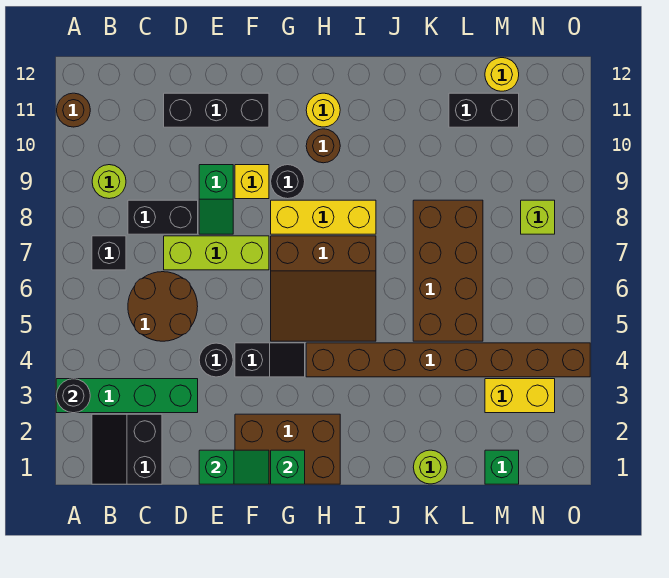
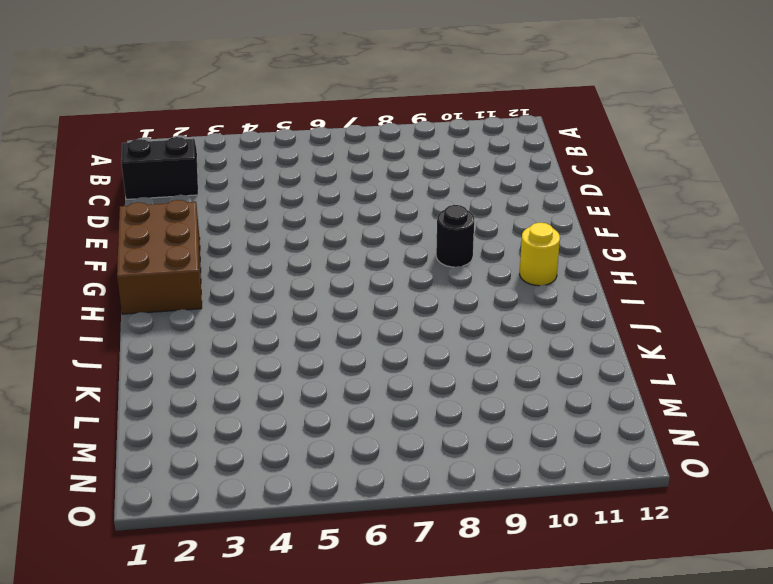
none -> green brick A3:D3 level 1
none -> brown round brick A11 level 1
none -> black brick B7 level 1
none -> lime round brick B9 level 1

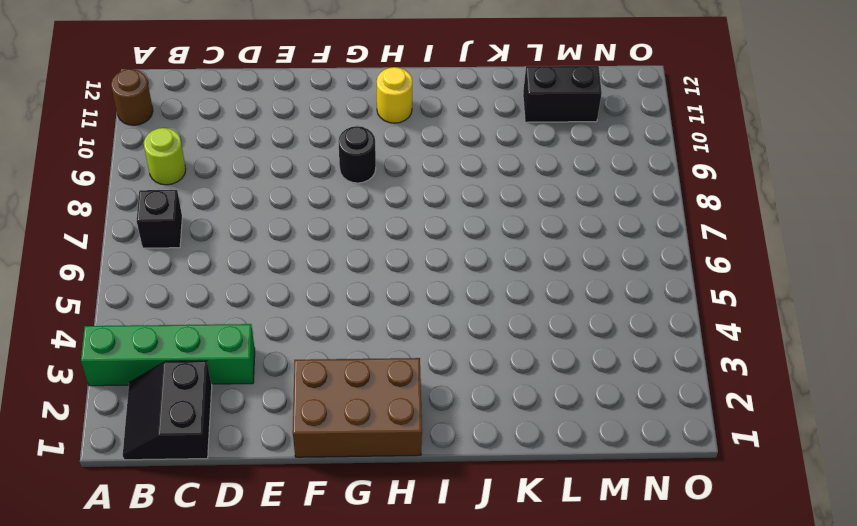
none -> brown round brick C5:D6 level 1
none -> black brick C8:D8 level 1
none -> lime brick D7:F7 level 1
none -> black brick D11:F11 level 1

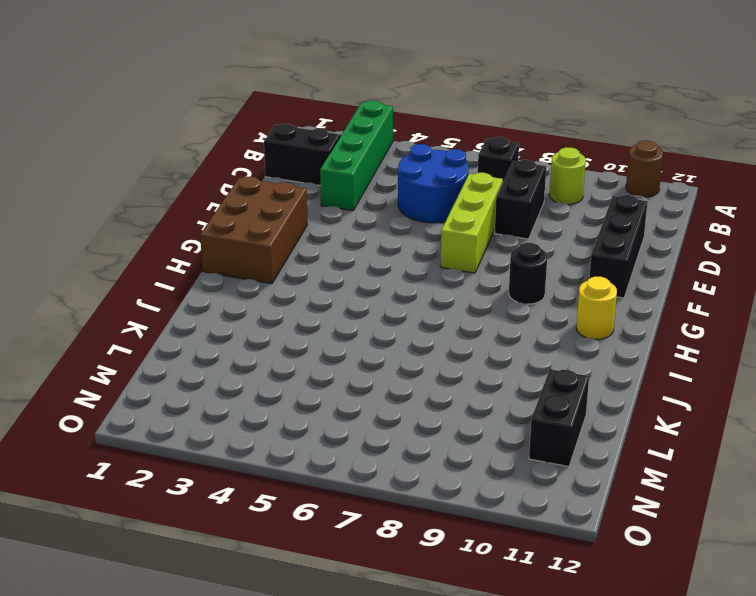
blue round brick C5:D6 level 1 -> brown round brick C5:D6 level 1
none -> black round brick E4 level 1
none -> green slope E8:E9 level 1 top 9
none -> black slope F4:G4 level 1 top F
none -> yellow brick F9 level 1

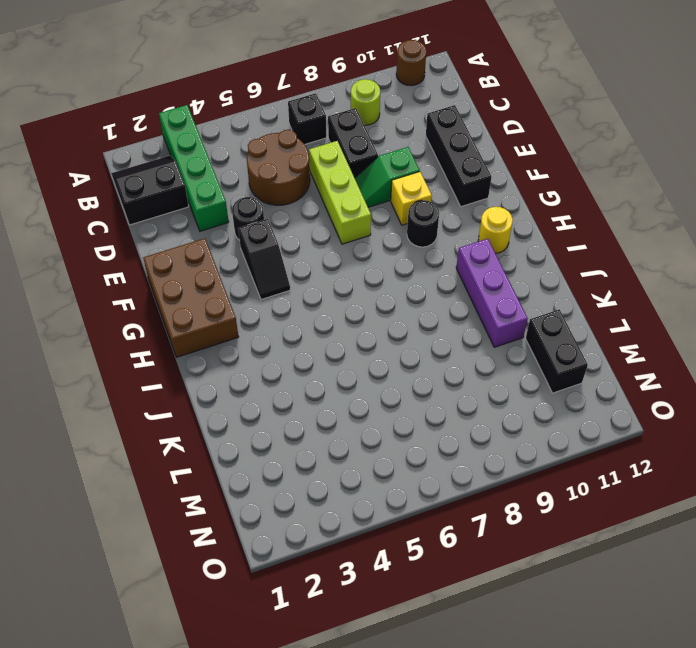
purple brick I10:K10 level 1 -> none
none -> brown slope G5:I7 level 1 top 7
none -> yellow brick G8:I8 level 1
none -> brown brick H4:O4 level 1
none -> brown round brick H10 level 1

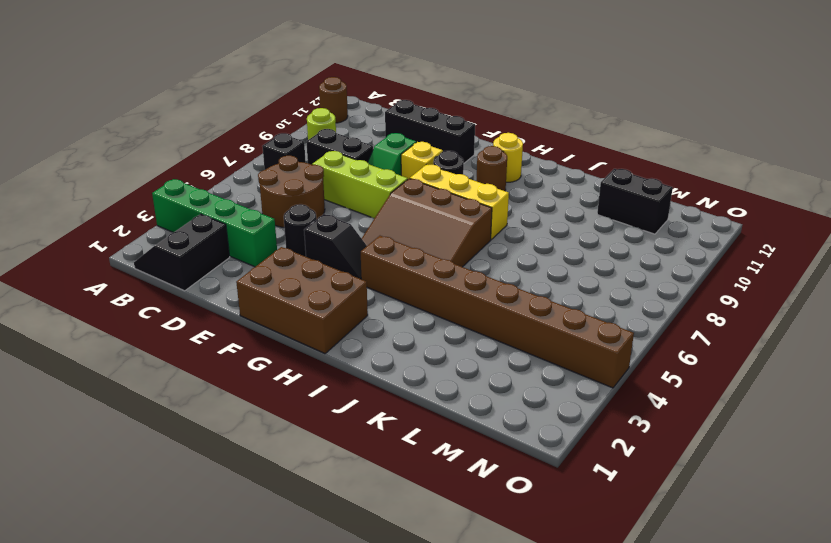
none -> lime round brick K1 level 1
none -> brown brick K5:L8 level 1
none -> green brick M1 level 1
none -> yellow brick M3:N3 level 1

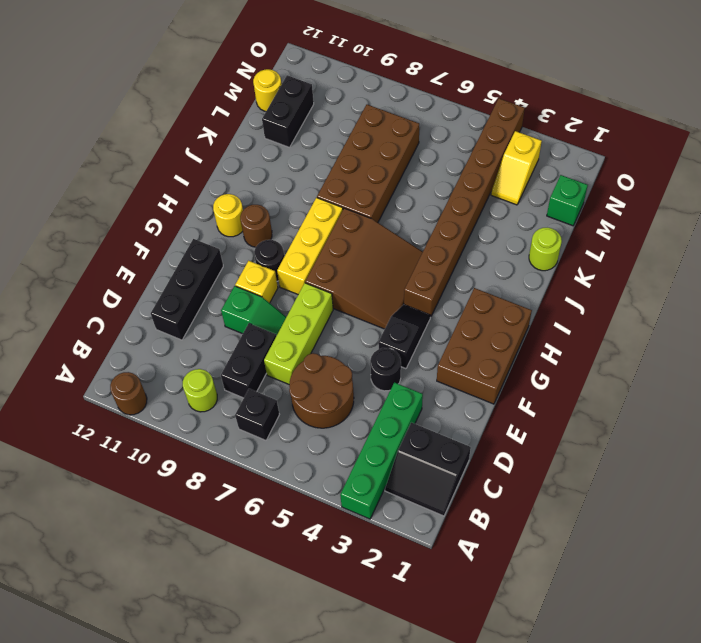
brown brick J7:M8 level 1 -> brown brick K5:L8 level 1
yellow slope M3:N3 level 1 top N -> yellow brick M3:N3 level 1
none -> lime brick N8 level 1
none -> black round brick A3 level 2
none -> green slope E1:F1 level 2 top E
none -> green brick G1 level 2

